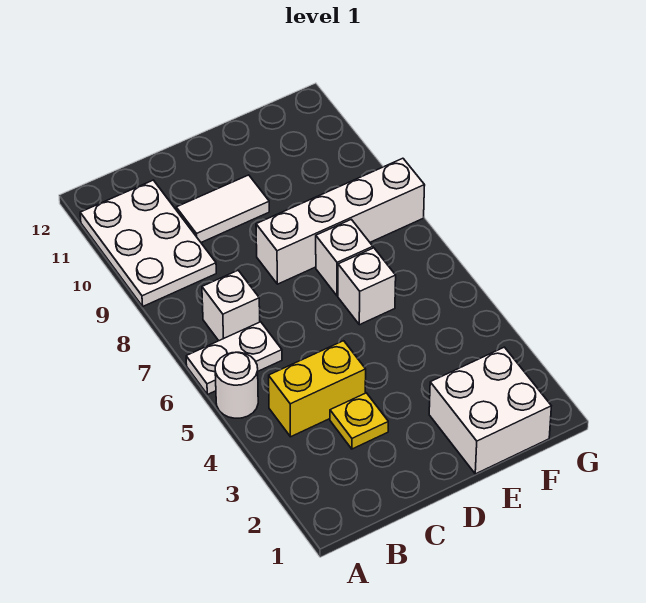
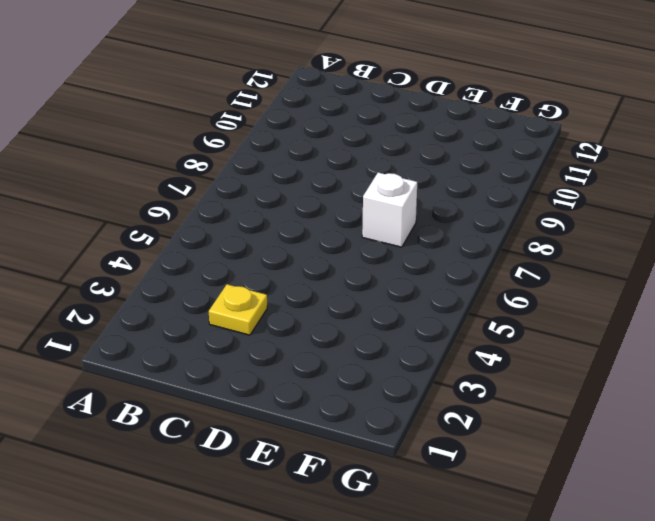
none -> white round brick A5 level 1
none -> white plate A6:B6 level 1

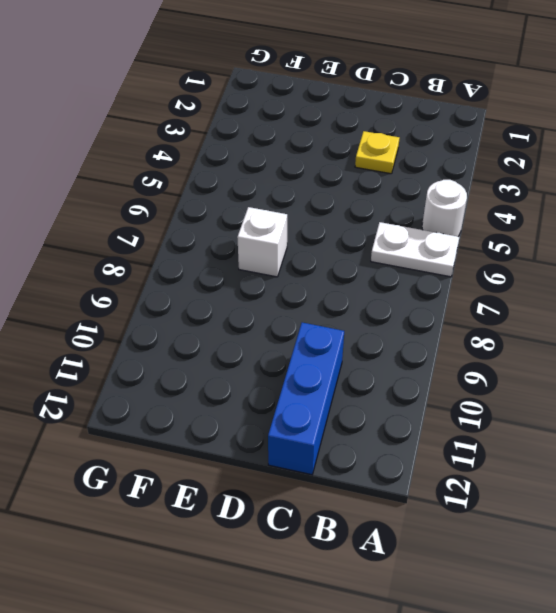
blue brick C10:C12 level 1 -> white tile C10:D10 level 1
none -> white plate A9:B11 level 1
none -> yellow brick B4:C4 level 1

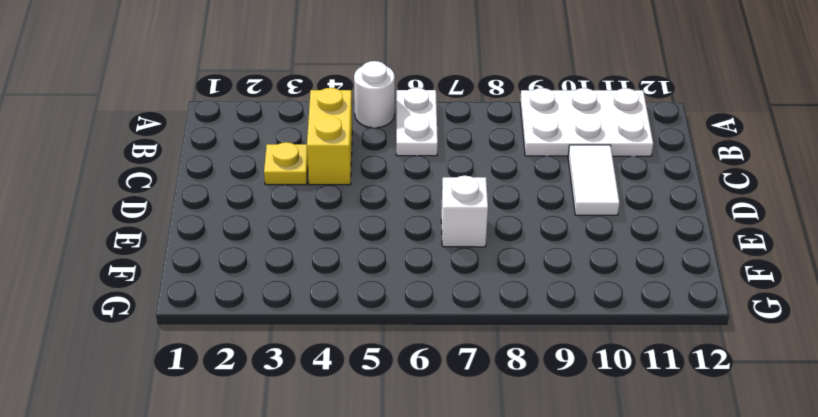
none -> white brick B7 level 1
none -> white brick D8:G8 level 1

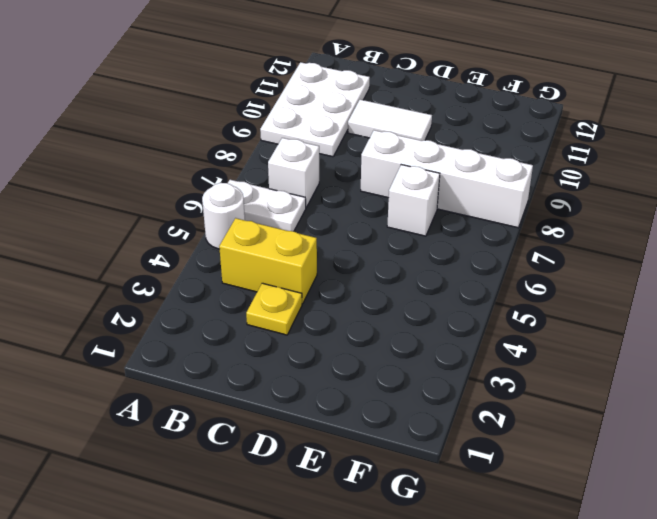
none -> white brick E1:F2 level 1
none -> white brick E6 level 1

